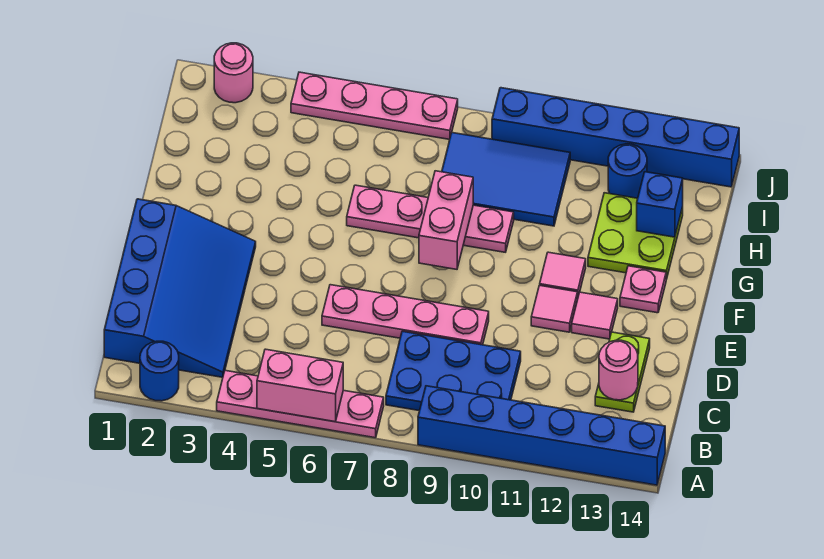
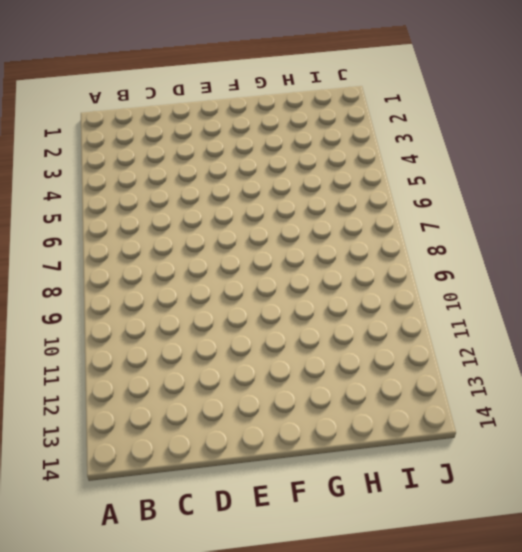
none -> blue round brick A2 level 1
none -> pink plate A4:A7 level 1
none -> blue brick A9:A14 level 1

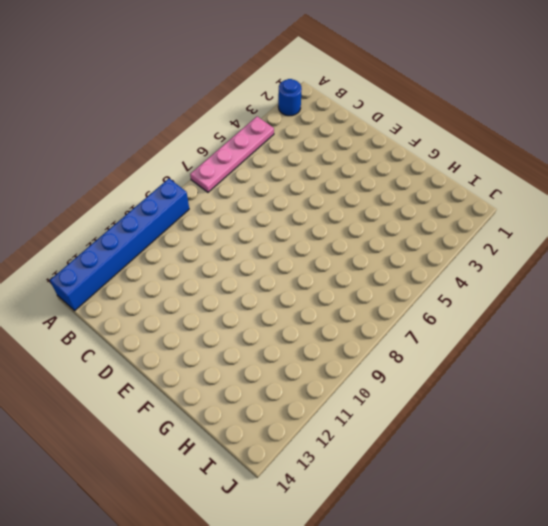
none -> blue slope B1:E3 level 1 top 1
none -> blue plate B8:C10 level 1
none -> lime plate C13:D13 level 1

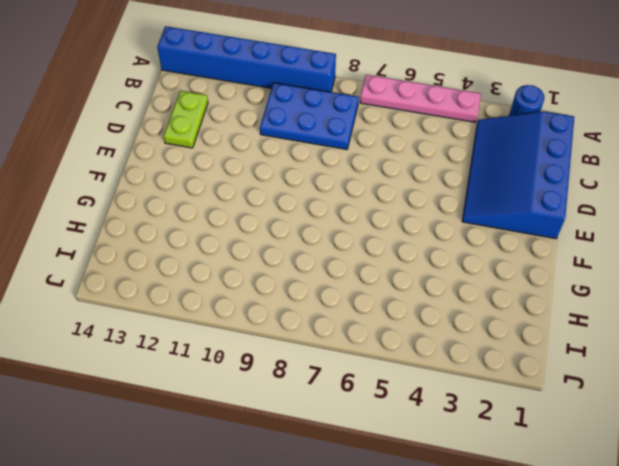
none -> pink plate D6:D9 level 1
none -> pink tile E11 level 1
none -> pink tile E12 level 1

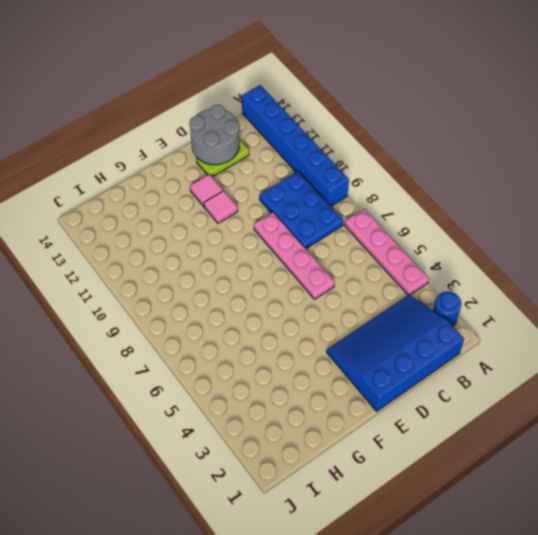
grey round brick C13:D14 level 2 -> pink round brick C13 level 2
none -> pink tile F11 level 1
none -> pink plate F13 level 1
none -> pink plate G6:G9 level 1

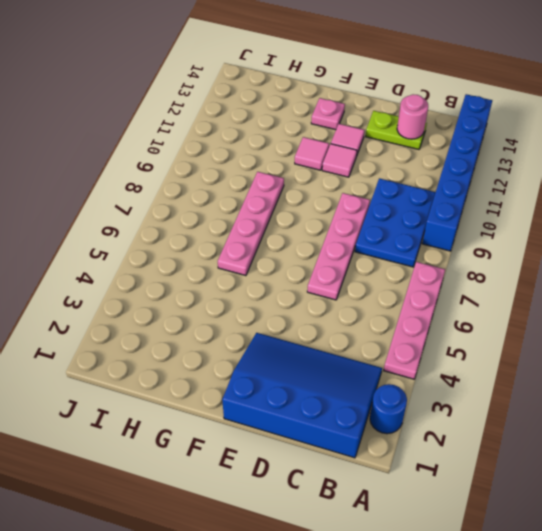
none -> lime plate G12:H13 level 1
none -> blue tile H8:I10 level 1
none -> blue round brick I12 level 1

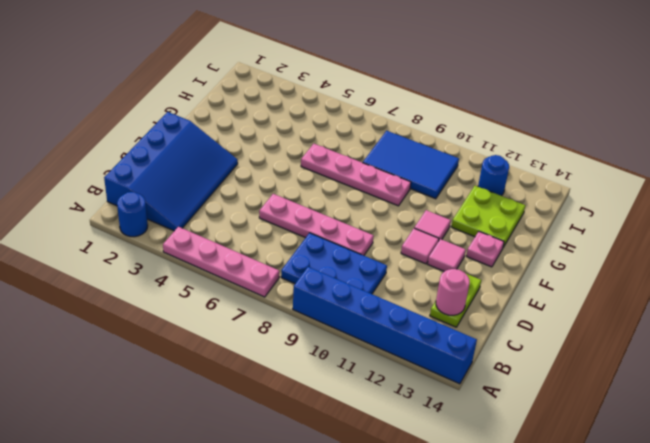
none -> pink round brick J2 level 1
none -> pink plate J4:J7 level 1
none -> blue brick J9:J14 level 1

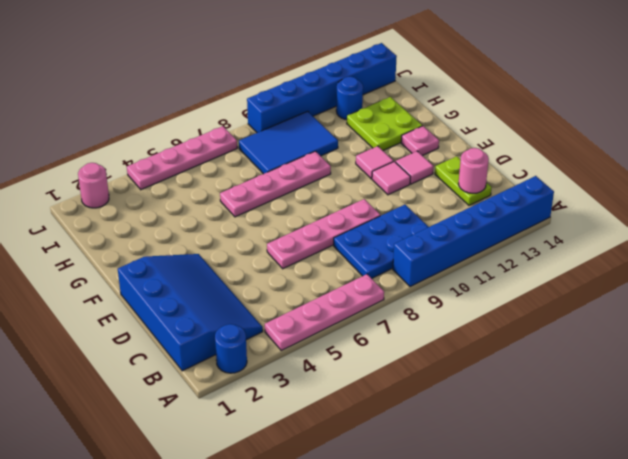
none -> pink brick A5:A6 level 2
none -> pink brick F8:G8 level 2
none -> blue brick H13 level 2

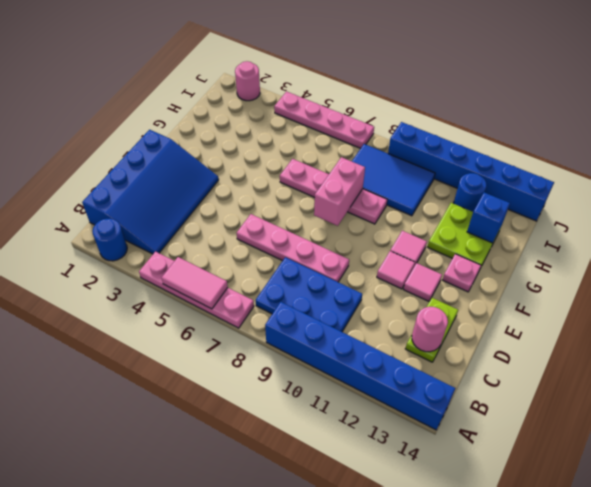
pink tile A5:A6 level 2 -> pink brick A5:A6 level 2

